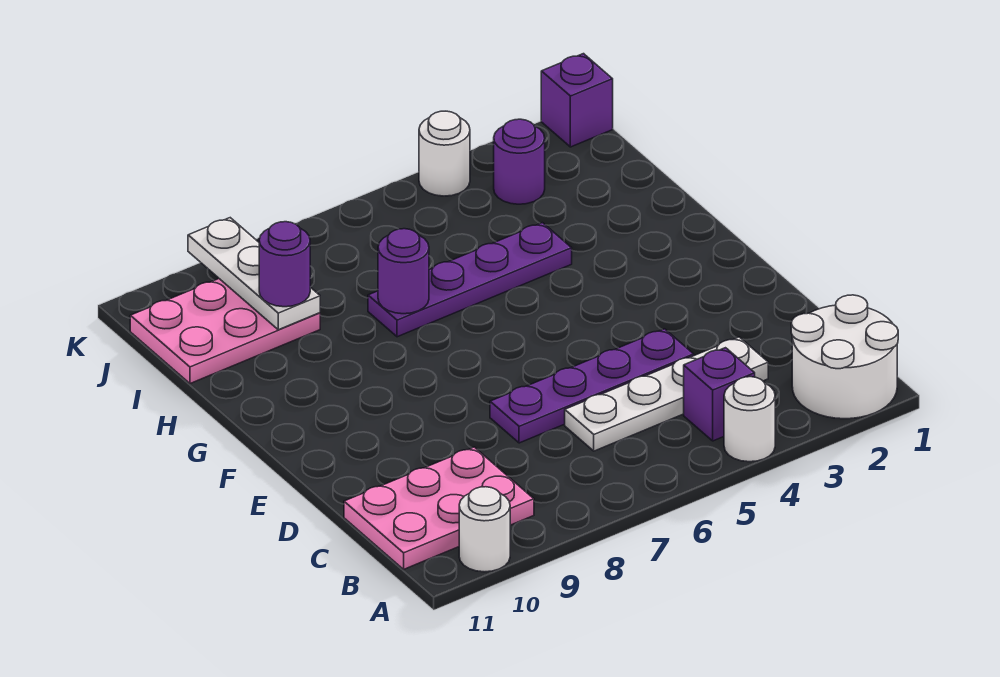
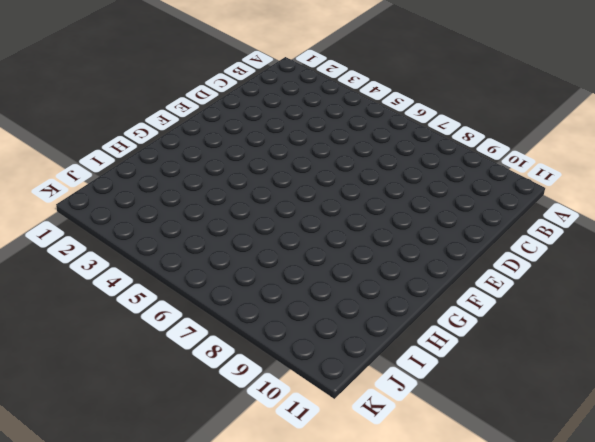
none -> white round brick A1:B2 level 1
none -> white round brick A4 level 1
none -> white round brick A10 level 1

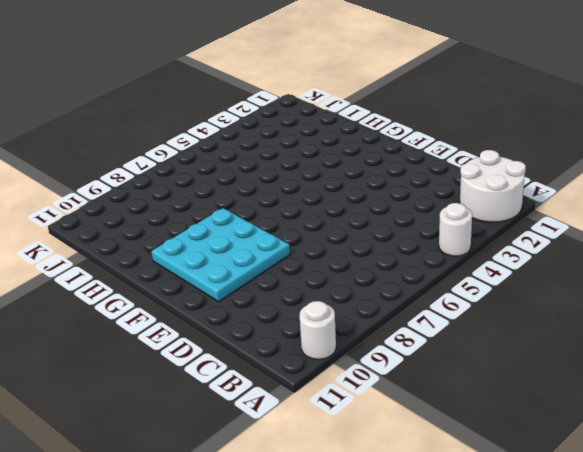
cyan plate E8:G10 level 1 -> none
none -> purple brick B4 level 1
none -> pink plate B9:C11 level 1
none -> white plate C3:C6 level 1

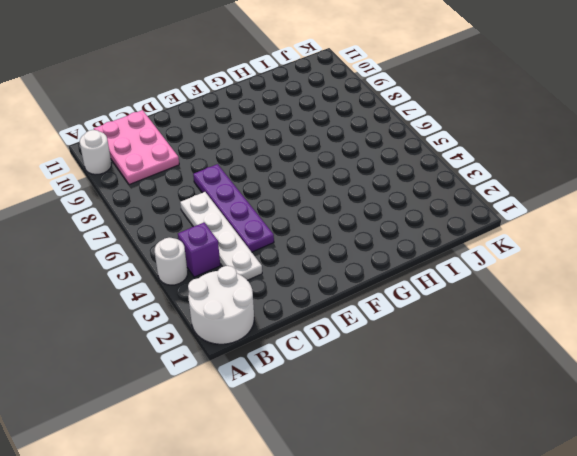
none -> purple plate H4:H7 level 1
none -> pink plate I9:J11 level 1
none -> purple round brick J3 level 1

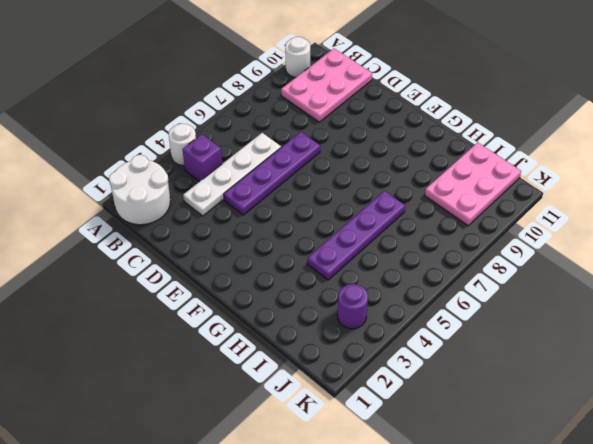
none -> purple brick K1 level 1
none -> white round brick K4 level 1
none -> purple round brick H7 level 2

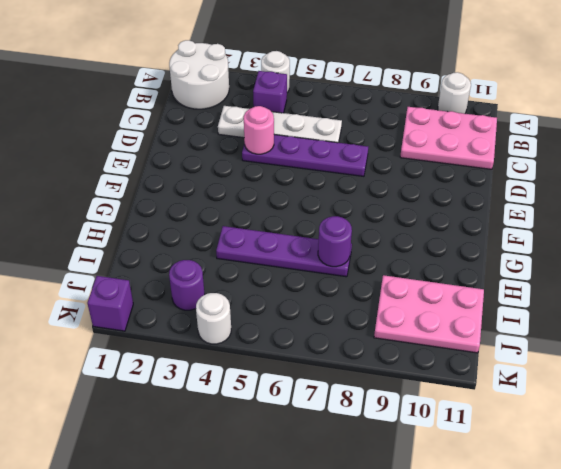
pink round brick D4 level 2 -> none
none -> white plate I9:K9 level 2
none -> purple round brick I9 level 3

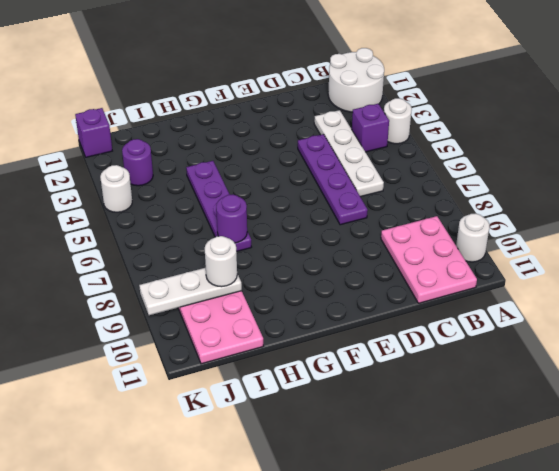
white round brick I9 level 3 -> purple round brick I9 level 3

